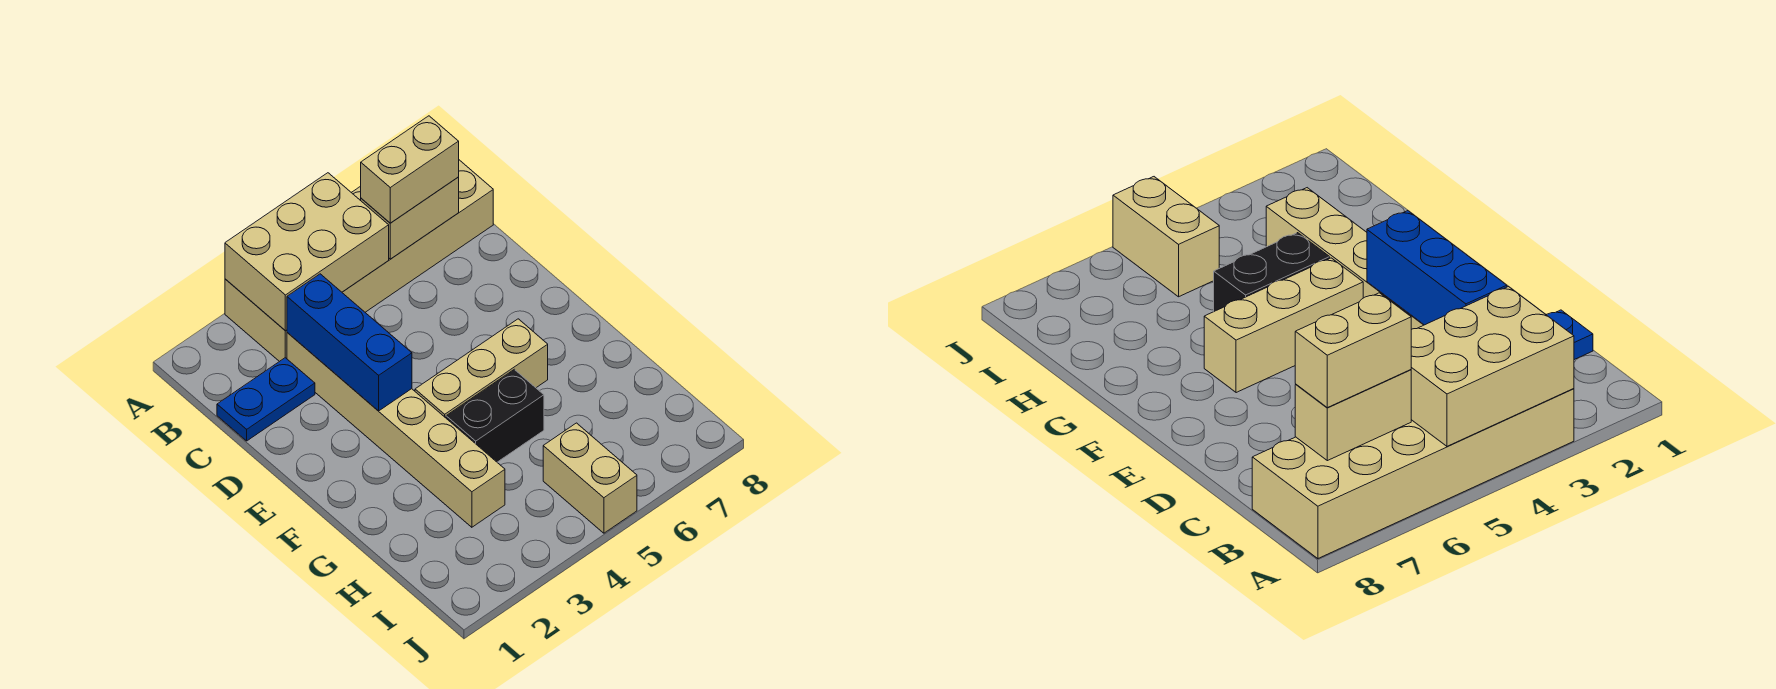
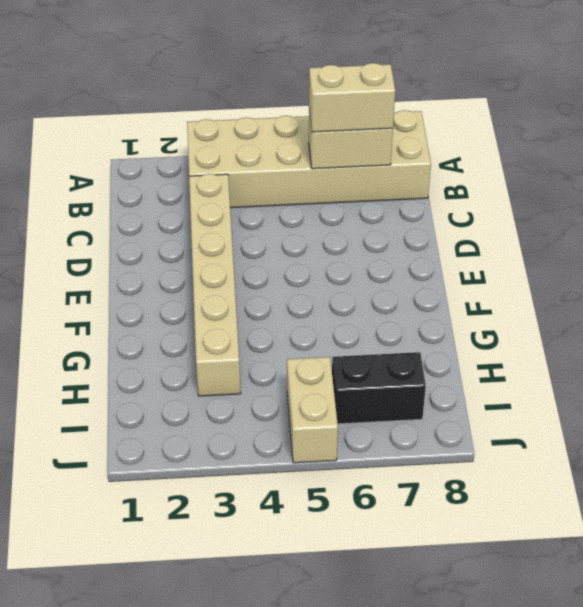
black brick I6:I7 level 1 -> black brick G4:G5 level 1
none -> blue plate C1:C2 level 1
none -> tan brick F4:F6 level 1

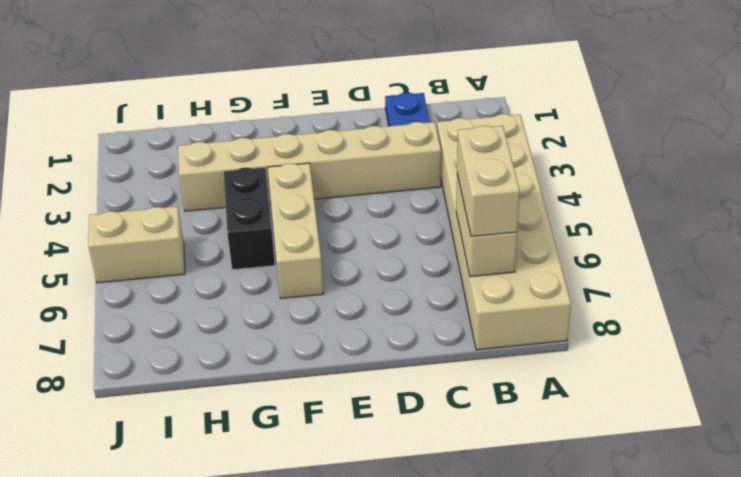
none -> tan brick A3:B5 level 2
none -> blue brick C3:E3 level 2

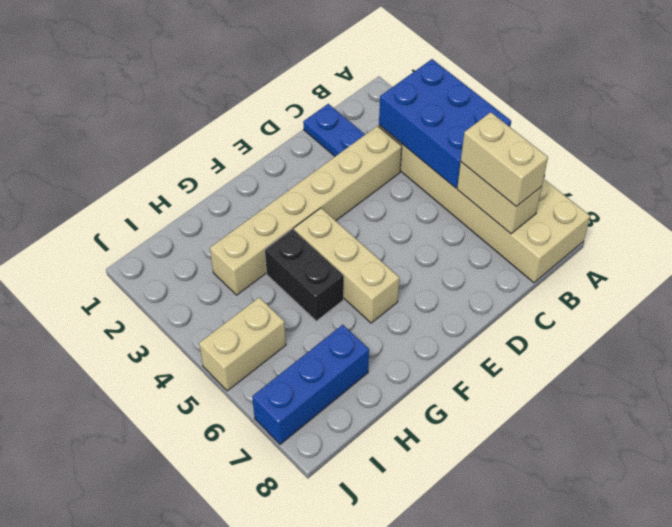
blue brick A3:B5 level 2 -> tan brick A3:B5 level 2
blue brick H7:J7 level 1 -> blue brick C3:E3 level 2

